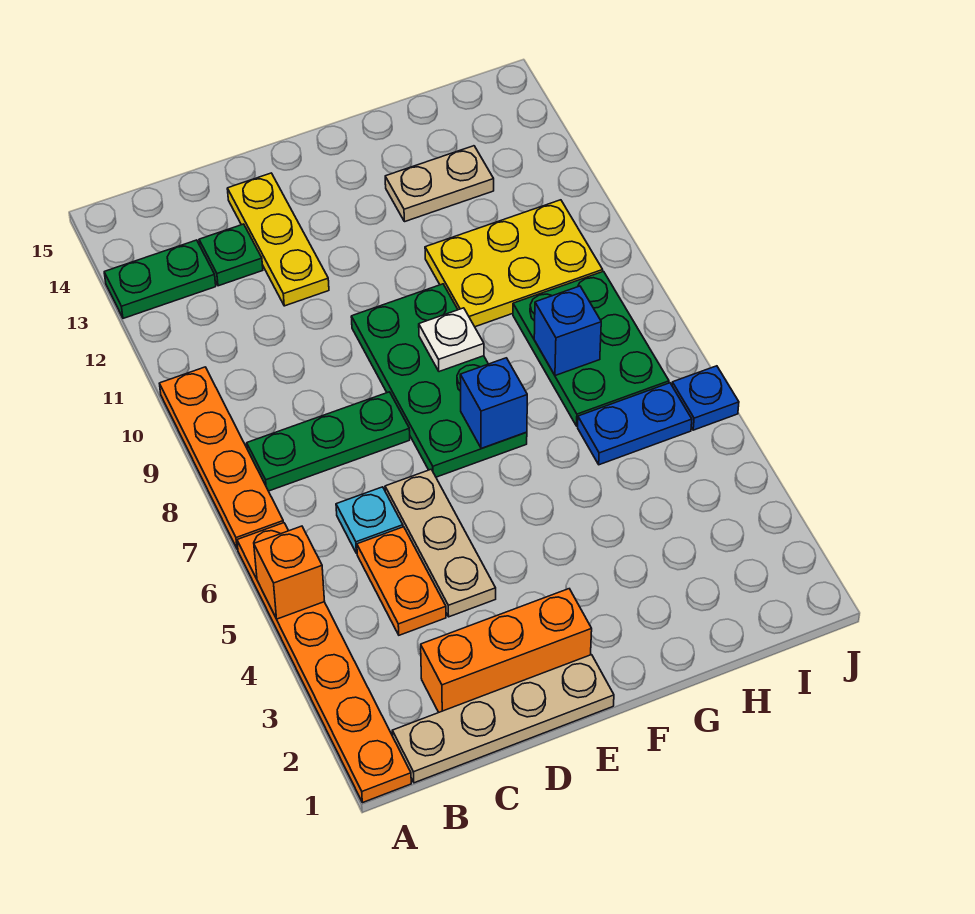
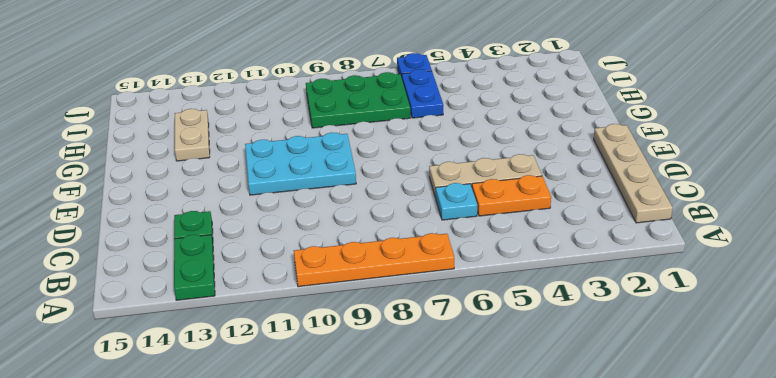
cyan plate E9:F11 level 1 -> green plate E7:F10 level 1
none -> orange plate A1:A6 level 1
none -> green plate B8:D8 level 1
none -> orange brick C2:E2 level 1

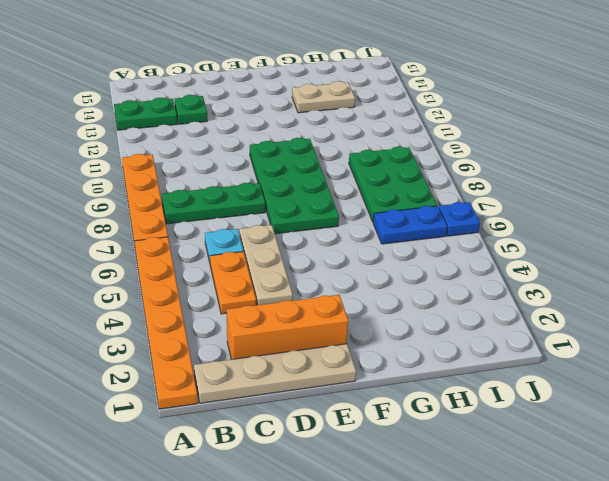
none -> yellow plate D12:D14 level 1
none -> yellow plate G10:I11 level 1
none -> orange brick A5 level 2

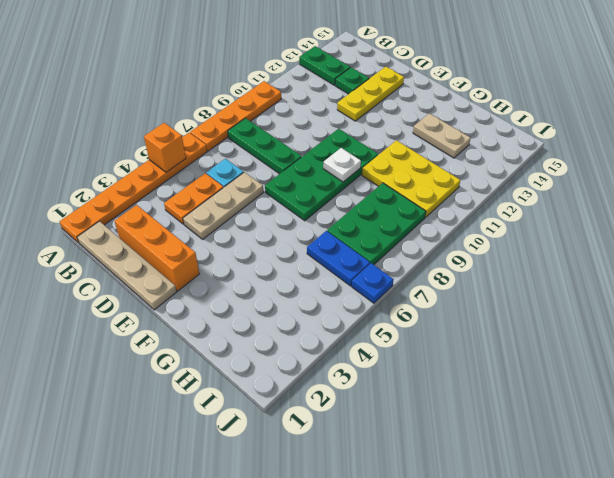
none -> blue brick F7 level 2
none -> blue brick H8 level 2

